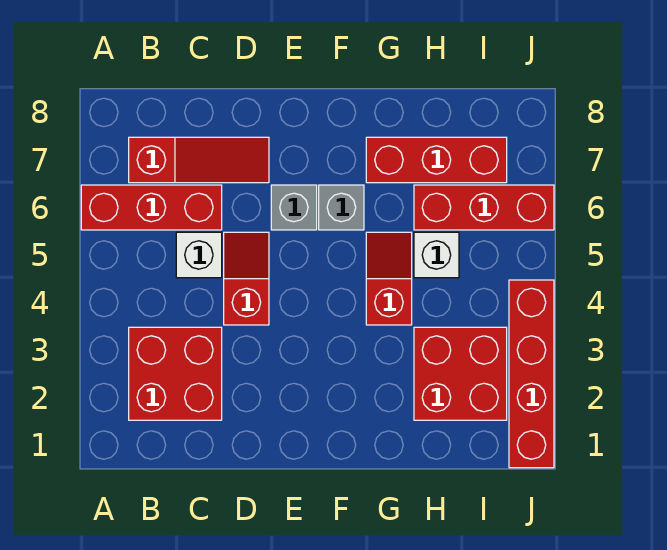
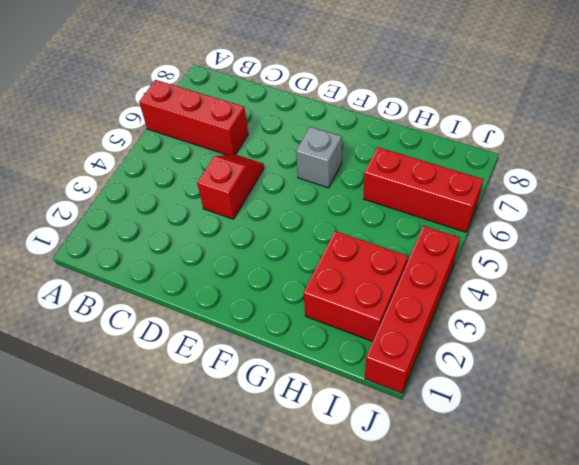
none -> red brick B2:C3 level 1
none -> red slope B7:D7 level 1 top B
none -> white brick C5 level 1

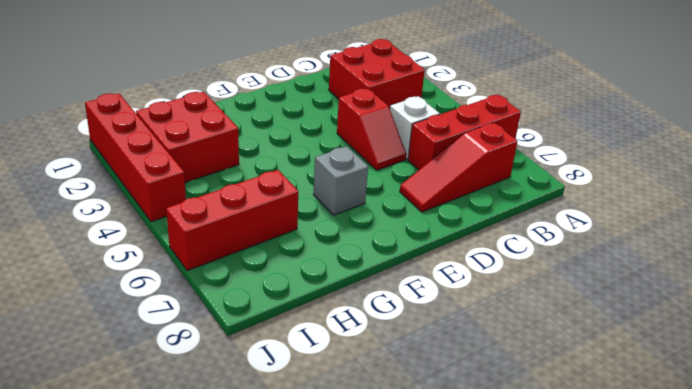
none -> grey brick E6 level 1
none -> red slope G4:G5 level 1 top 4
none -> red brick G7:I7 level 1

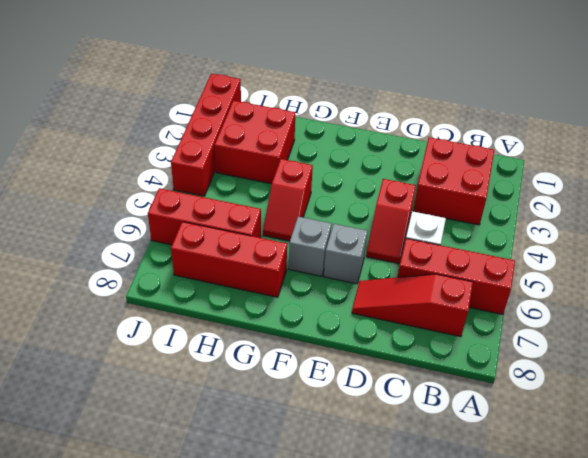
none -> white brick H5 level 1

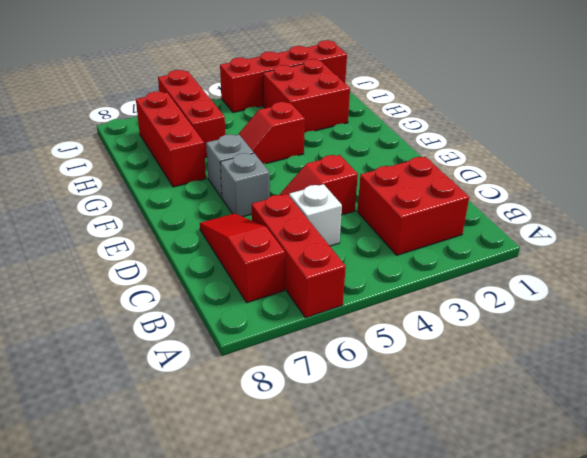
none -> white brick H5 level 1

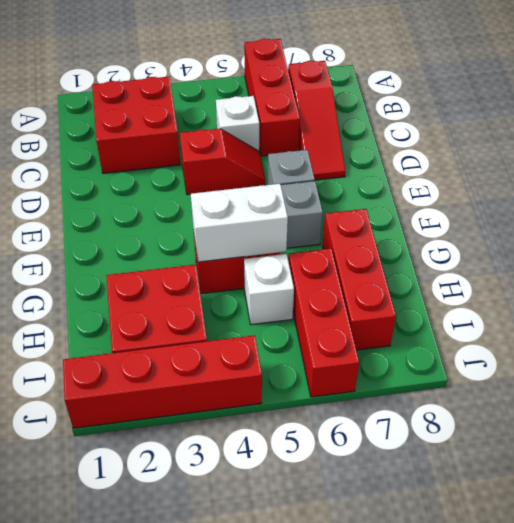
white brick G4:G5 level 2 -> none

